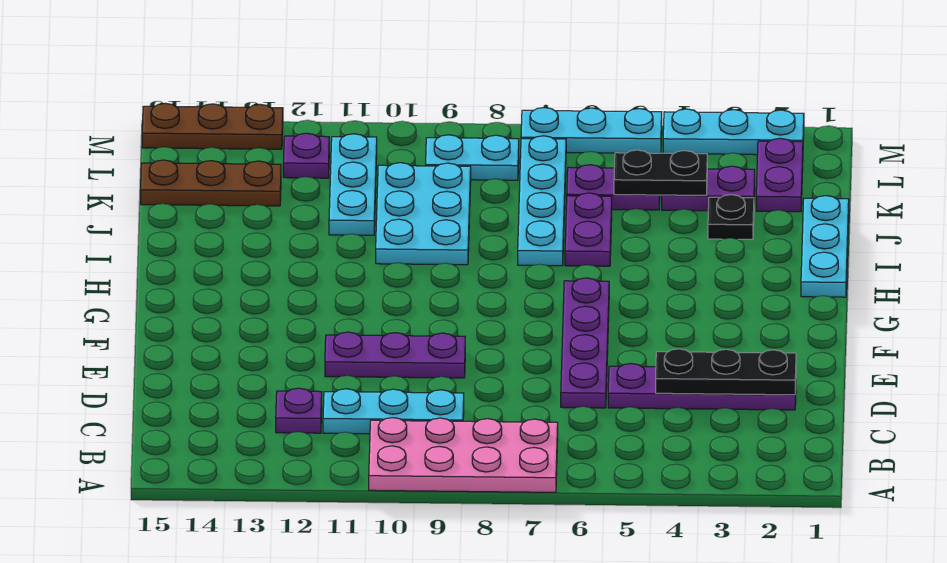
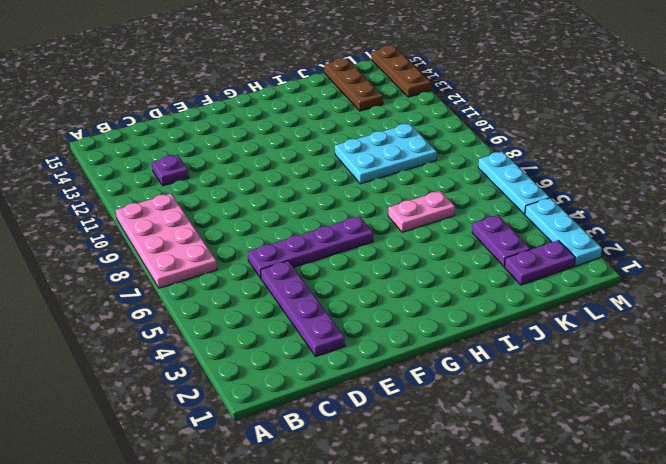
pink plate I6:J6 level 1 -> purple plate I6:J6 level 1
none -> cyan plate C9:C11 level 1
none -> purple plate E9:E11 level 1
none -> cyan plate H1:J1 level 1

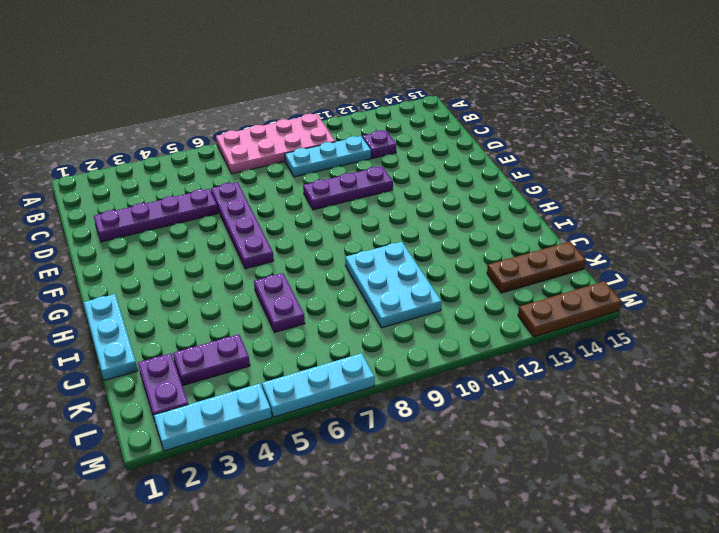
none -> cyan plate I7:L7 level 1
none -> black plate J3 level 1
none -> cyan plate J11:L11 level 1

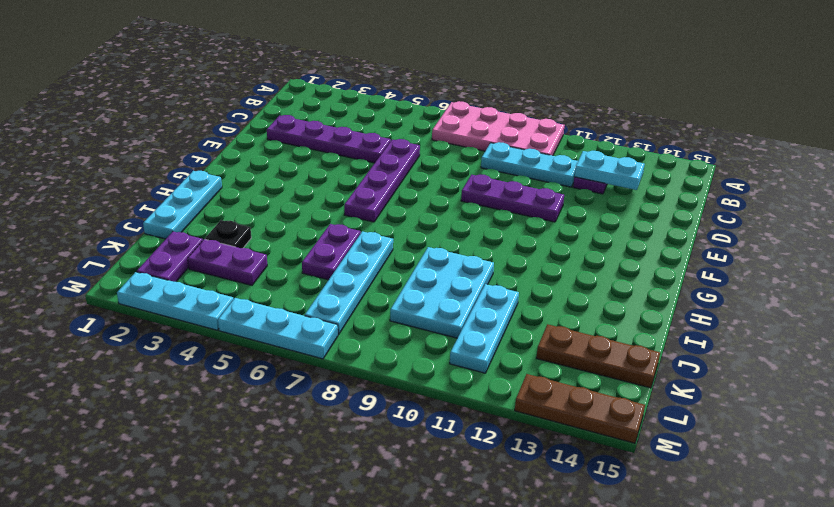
cyan plate C12:C13 level 2 -> cyan plate L8:L9 level 1
none -> purple plate K5:K6 level 1
none -> purple plate L12 level 1
none -> black plate D2:D4 level 2

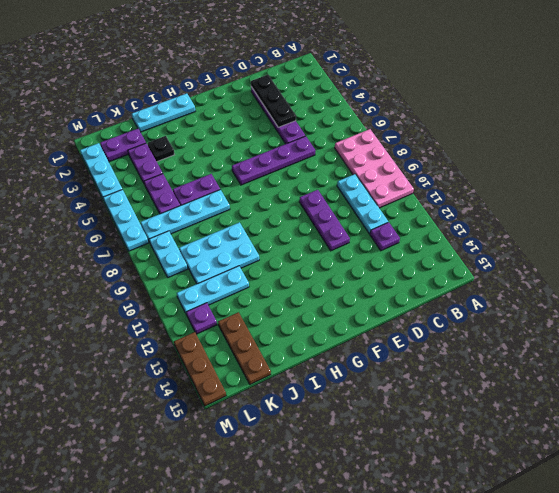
none -> black plate K4:K5 level 2

